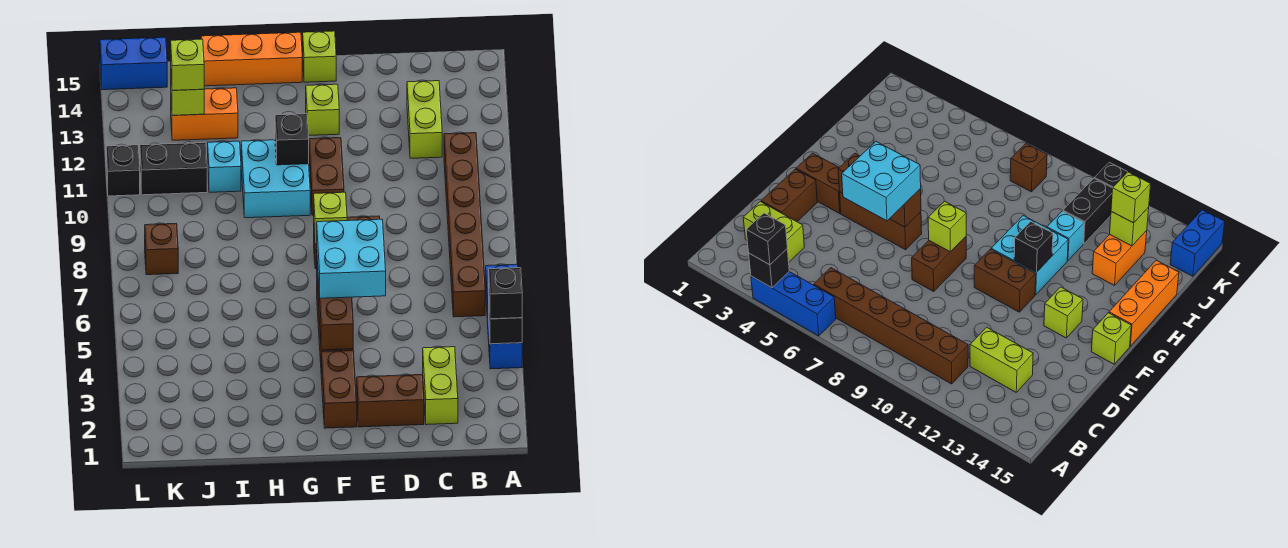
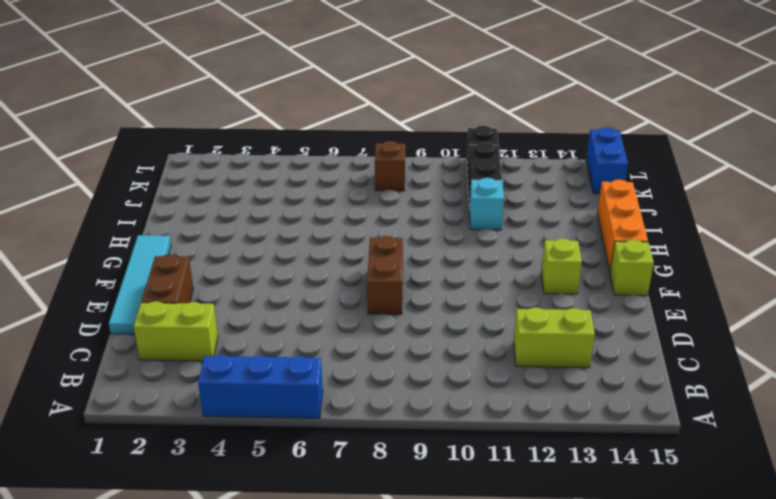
cyan tile D1:G1 level 1 -> none
none -> brown brick B6:B11 level 1
none -> brown brick F2:F3 level 1
none -> brown brick F4:F6 level 1

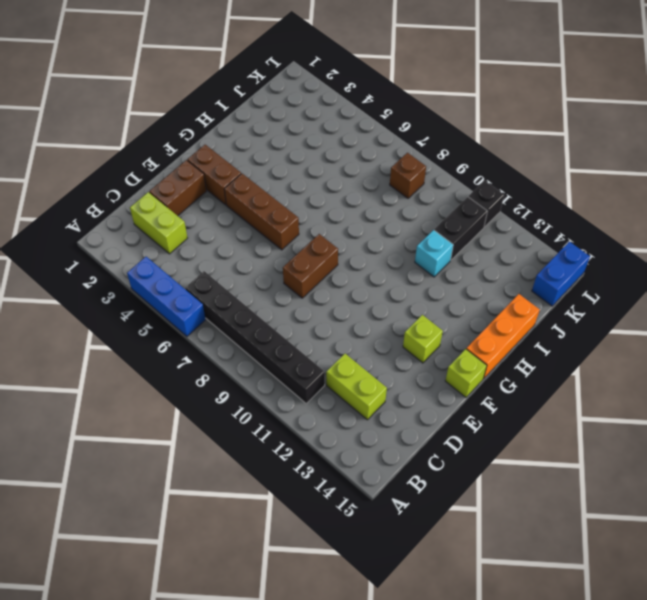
black brick B6:B11 level 1 -> brown brick B6:B11 level 1
none -> brown brick F10:F11 level 1
none -> cyan brick G10:H11 level 1
none -> orange brick I13:J13 level 1

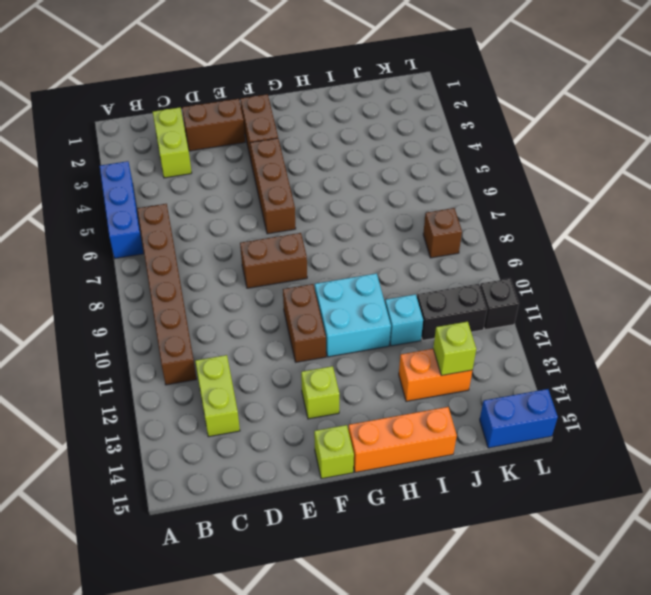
none -> black brick A4 level 2
none -> brown brick F4:F6 level 2
none -> lime brick F8 level 2

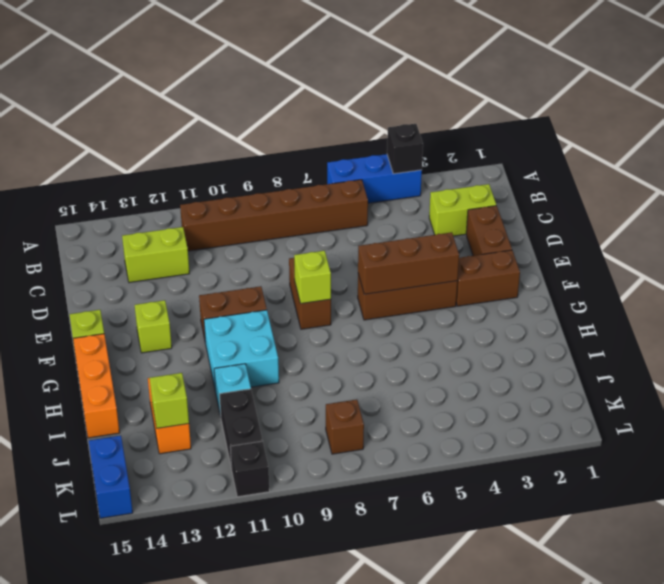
none -> black brick G11 level 2
none -> black brick A4 level 3
none -> cyan brick E5:F6 level 3

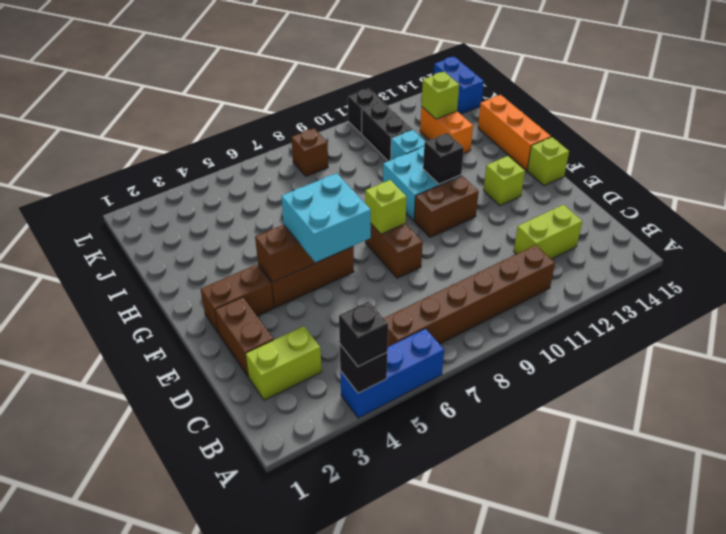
none -> lime brick J13 level 3

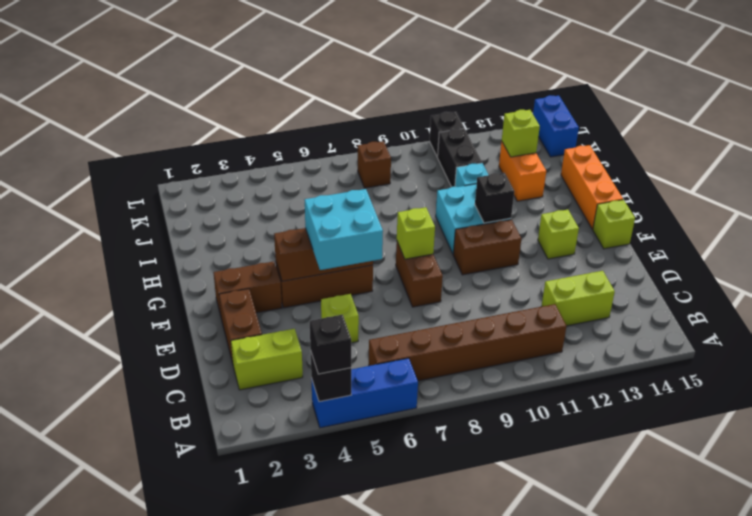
lime brick D5 level 1 -> lime brick J13 level 3

